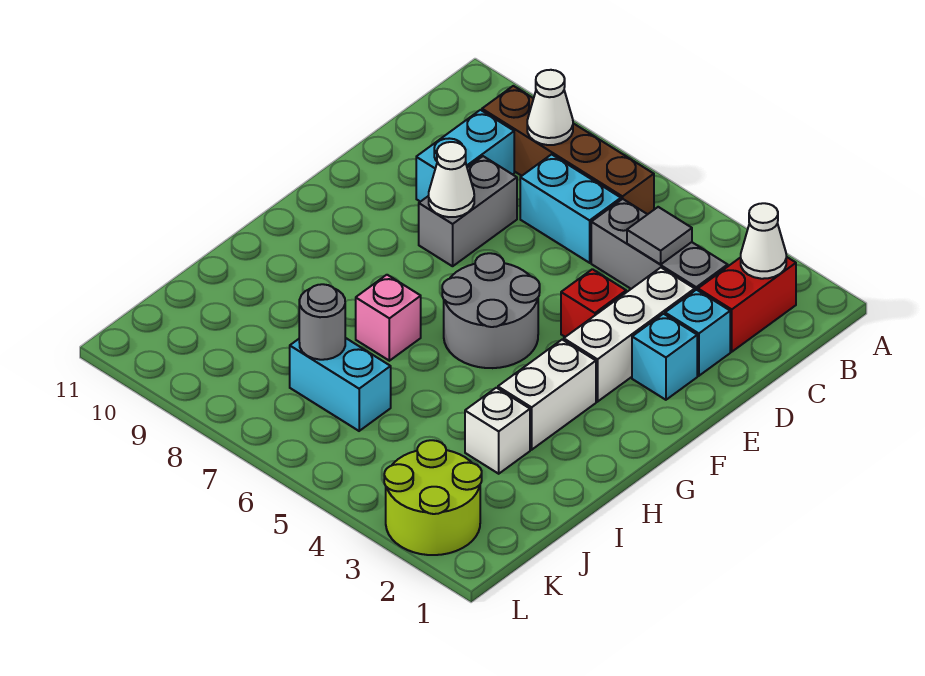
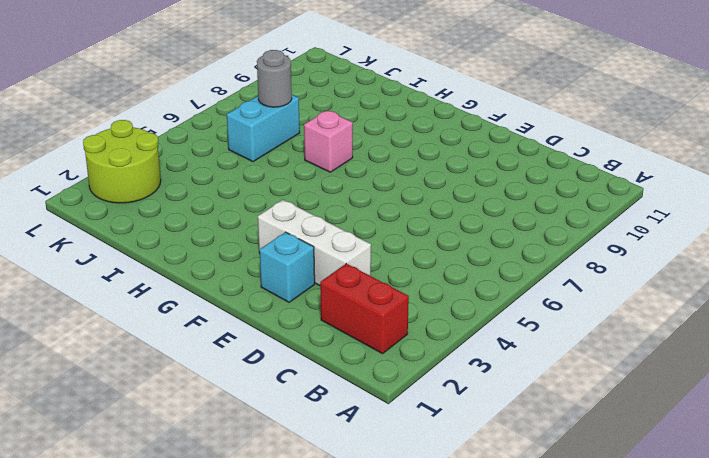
none -> brown brick B6:B9 level 1
none -> grey brick C3:C5 level 1
none -> cyan brick C6:C7 level 1

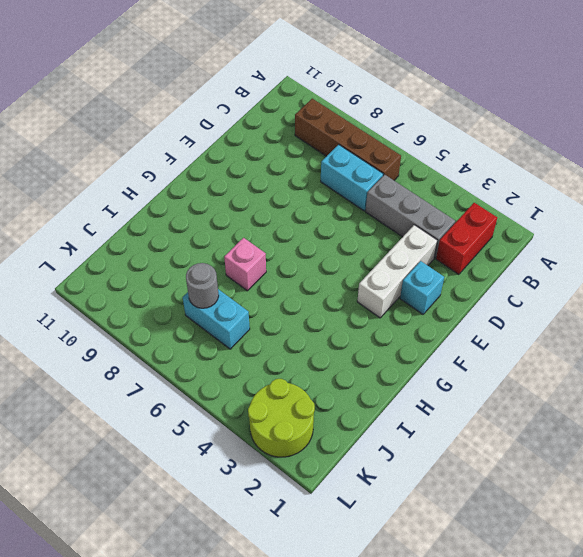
none -> cyan brick C9:D9 level 1
none -> cyan brick D2 level 1
none -> grey brick D8:E8 level 1

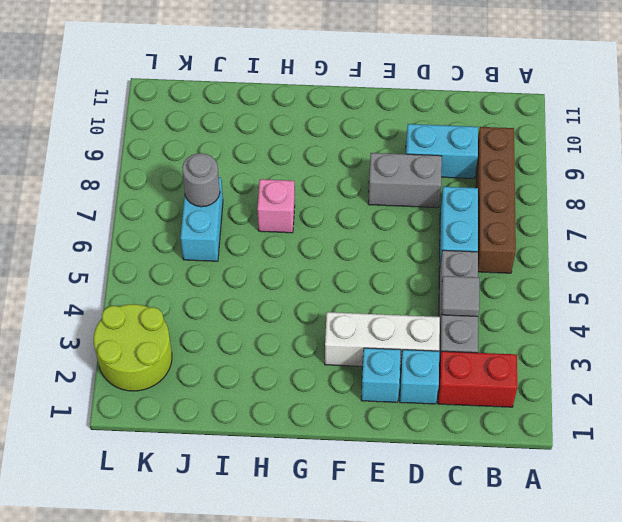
none -> red brick E4 level 1
none -> grey round brick F5:G6 level 1
none -> white brick G3:H3 level 1

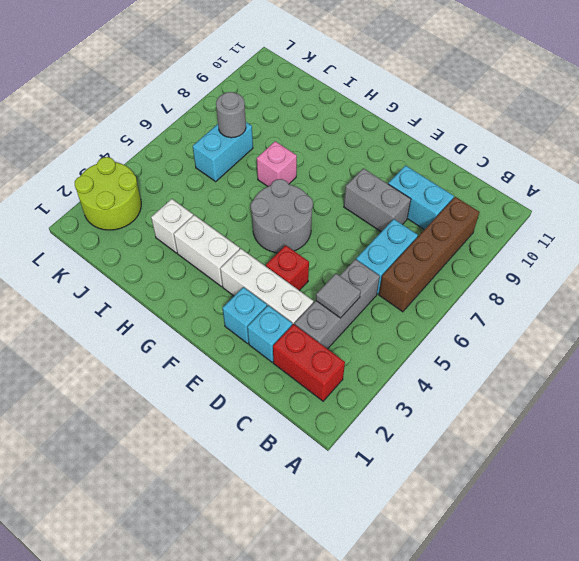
none -> white cone B2 level 2
none -> white cone B8 level 2
none -> white cone E8 level 2

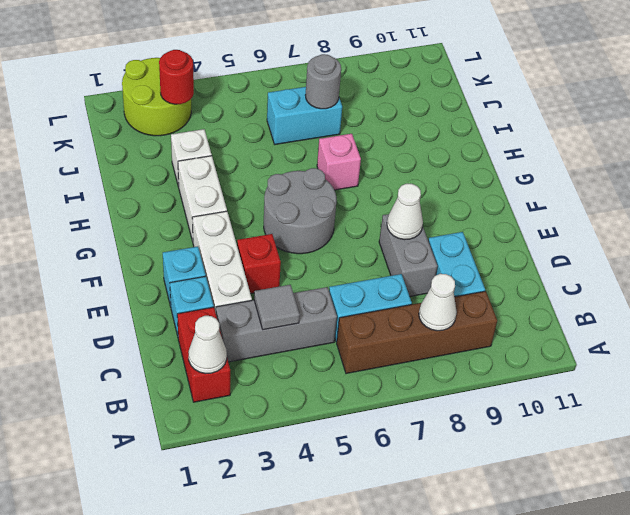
red round brick K3 level 2 -> none

